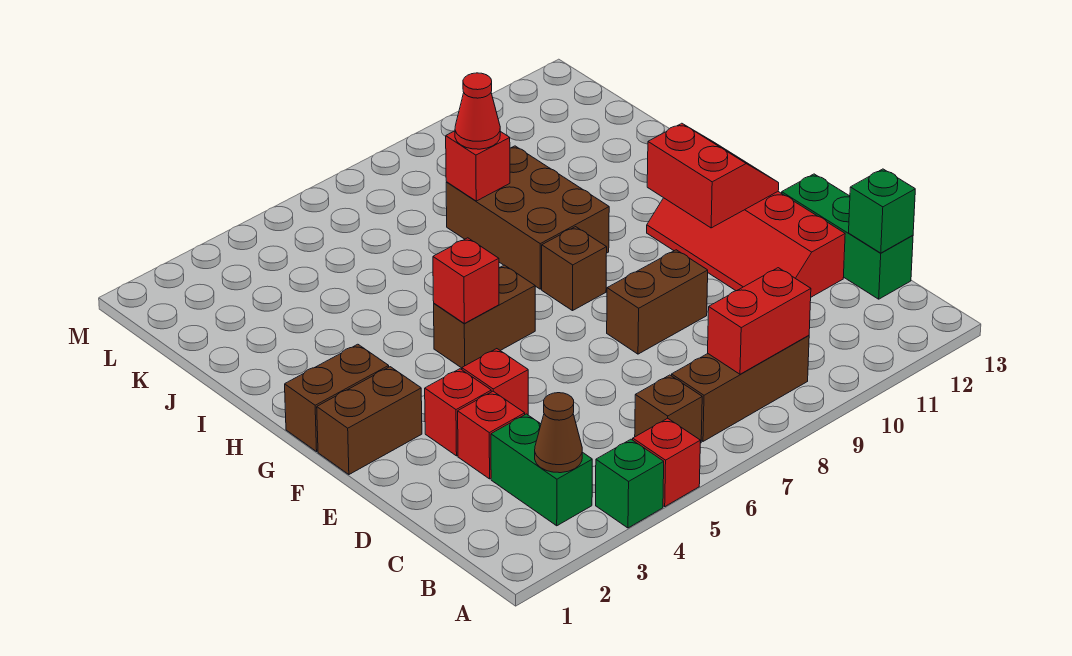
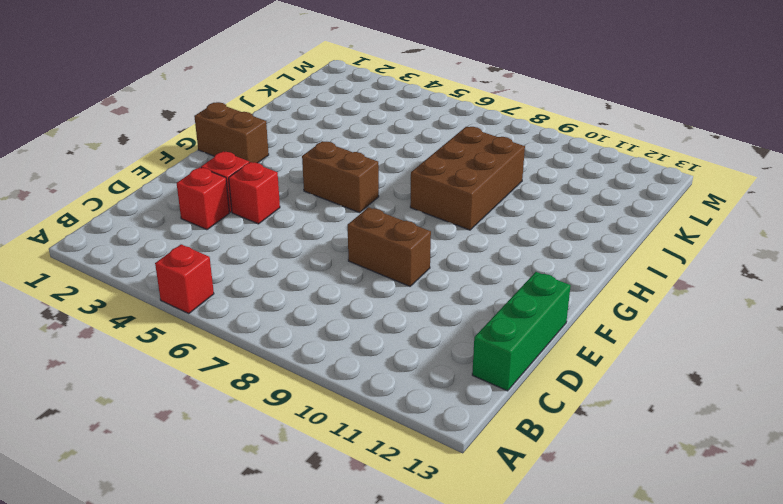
none -> green brick A4 level 1
none -> green brick B3:C3 level 1
none -> brown brick B6 level 1

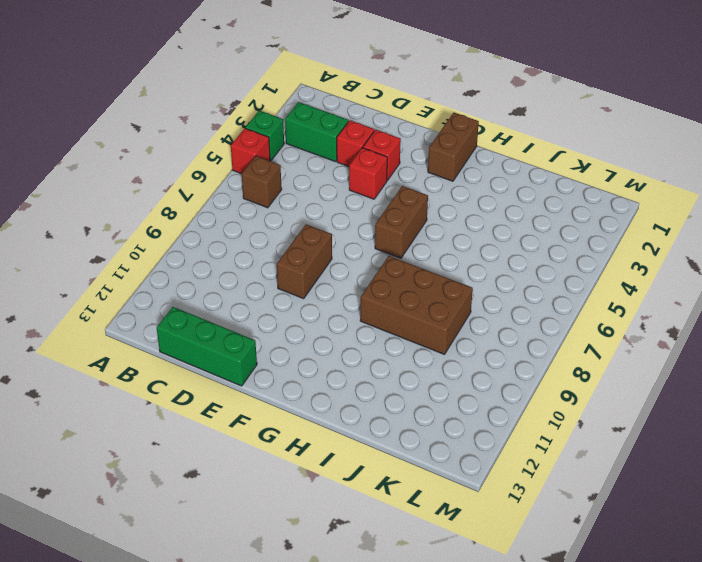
none -> brown brick B7:B9 level 1
none -> red slope D11:G12 level 1 top 12
none -> brown brick F1:F2 level 1

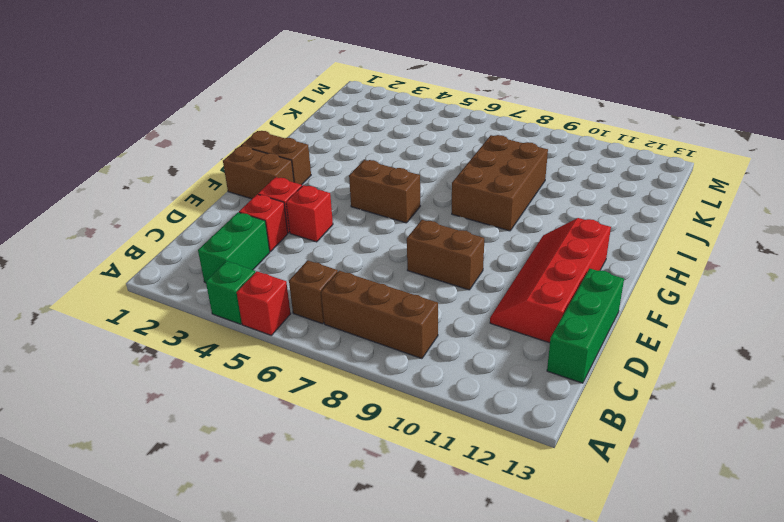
none -> brown brick G8 level 1
none -> brown cone B3 level 2
none -> red brick B8:B9 level 2

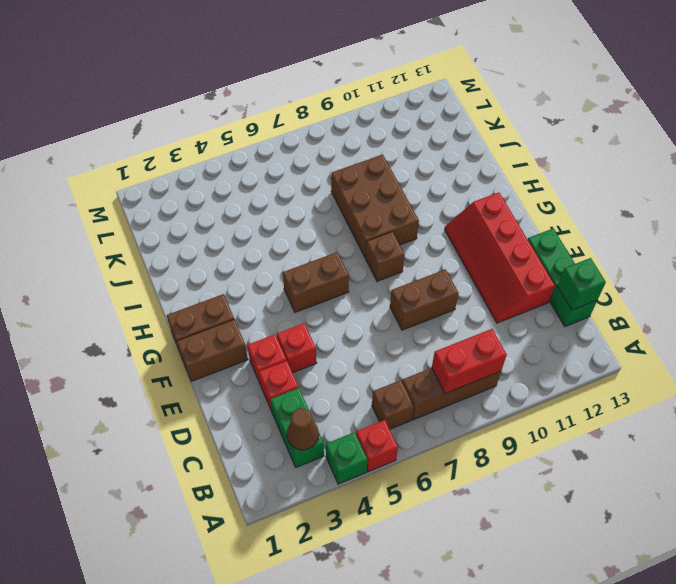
none -> red slope F11:G12 level 2 top 11
none -> red brick G5 level 2
none -> red brick J8 level 2

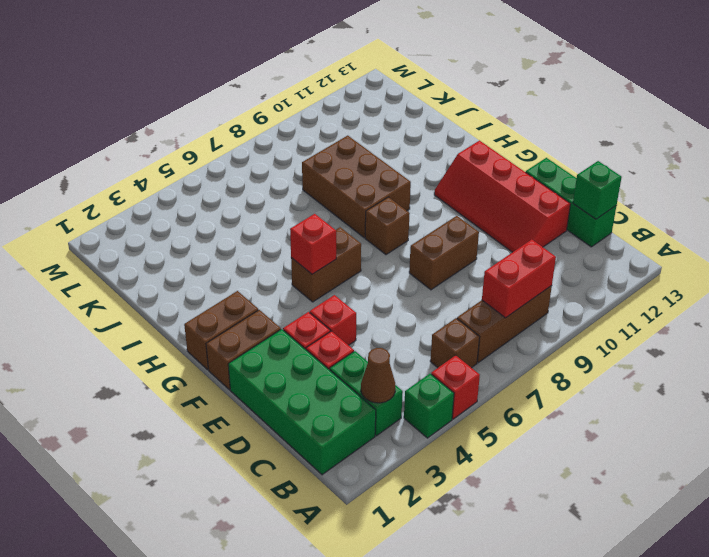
green brick B1:E2 level 1 -> none
none -> red slope F11:G12 level 2 top 11
none -> red brick J8 level 2
none -> red cone J8 level 3

